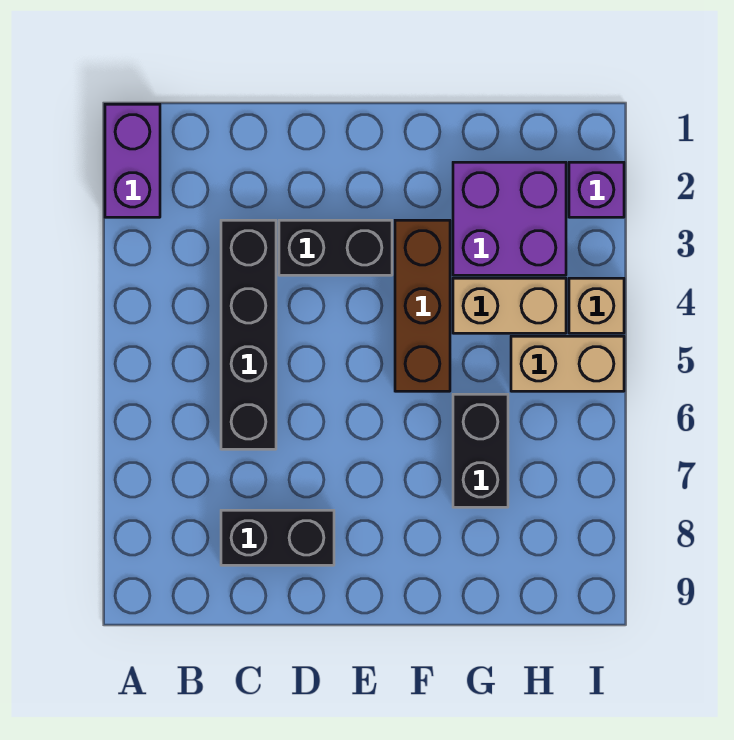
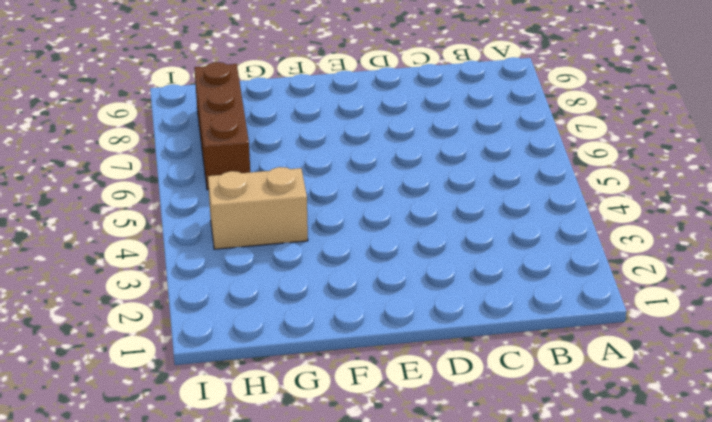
brown brick H6:H8 level 1 -> brown brick F3:F5 level 1
none -> purple brick A1:A2 level 1
none -> black brick C3:C6 level 1

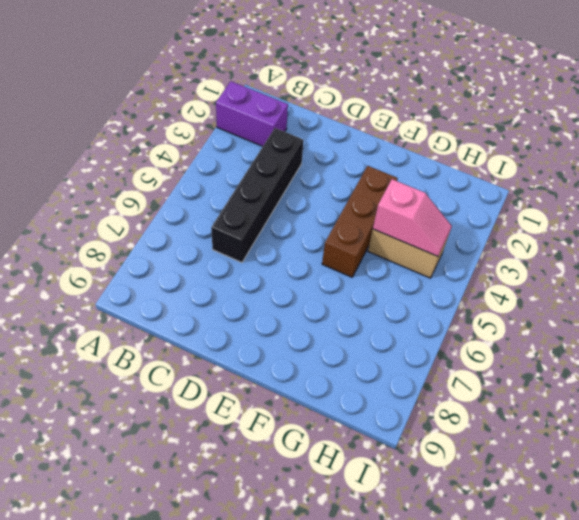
purple brick A2:B2 level 1 -> purple brick A1:A2 level 1
pink slope G4:H4 level 2 top G -> none
none -> black brick C8:D8 level 1
none -> black brick D3:E3 level 1

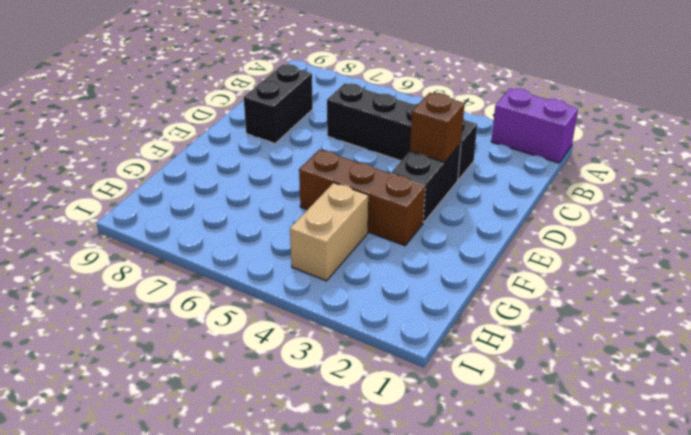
brown brick D3 level 2 -> none
none -> purple brick G2:H3 level 1
none -> black brick G6:G7 level 1

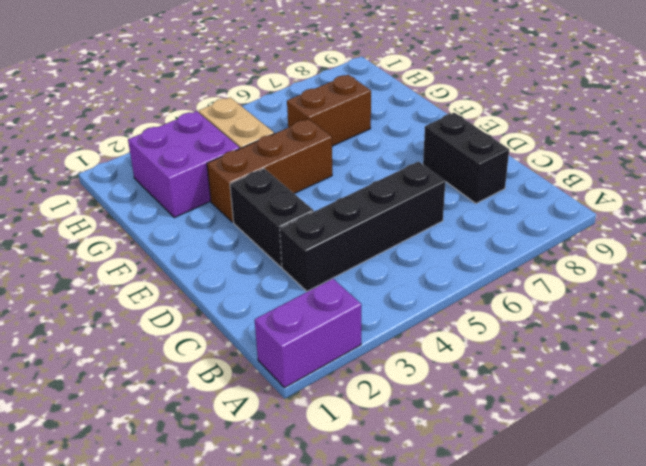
brown brick G6:G7 level 1 -> black brick G6:G7 level 1
none -> tan brick H5:I5 level 1
none -> purple brick I2 level 1

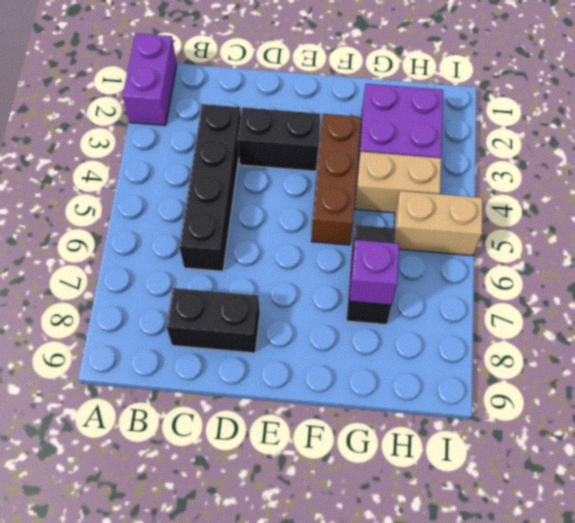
purple brick G7 level 2 -> purple brick I2 level 1
none -> tan brick I4 level 1

